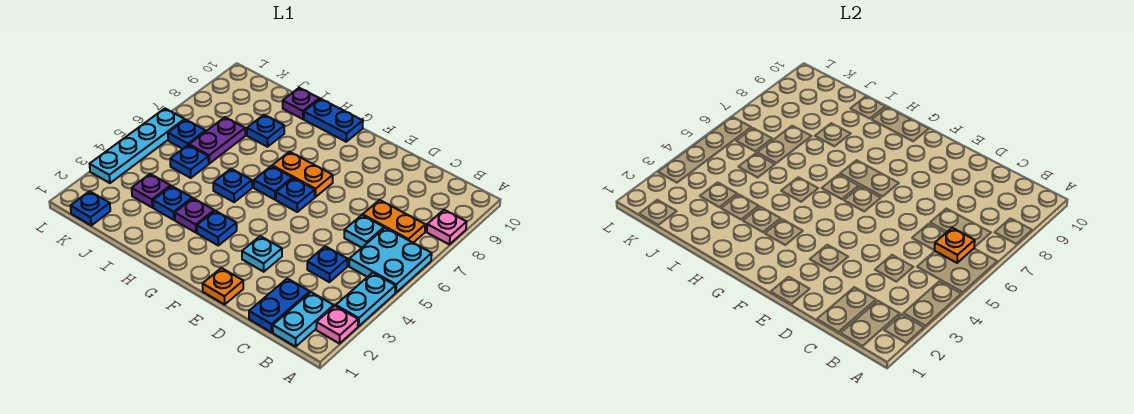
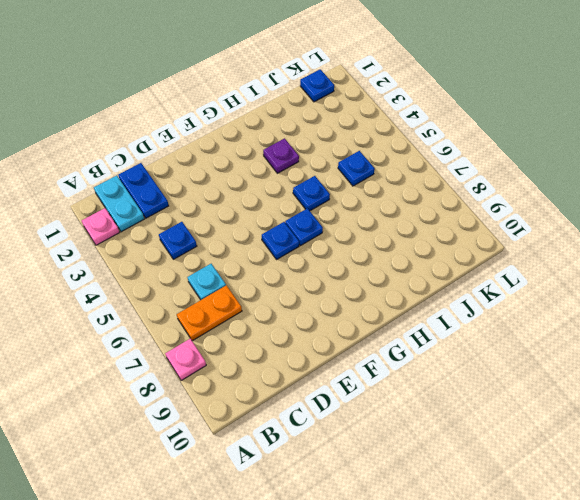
none -> cyan plate A3:A4 level 1
none -> cyan plate A5:B6 level 1
none -> orange plate E1 level 1

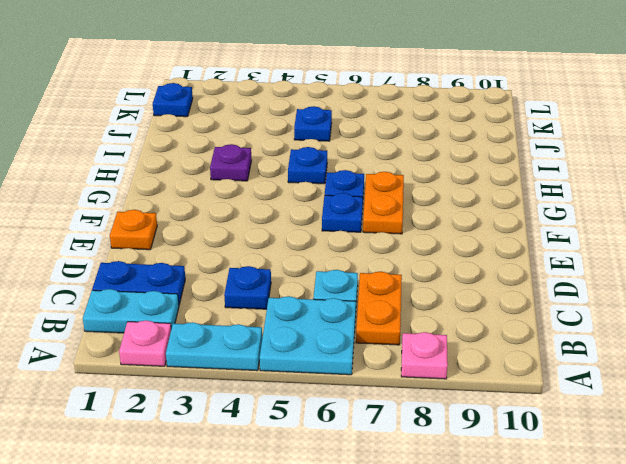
none -> cyan plate E3 level 1
none -> blue plate G3 level 1
none -> blue plate G10:H10 level 1

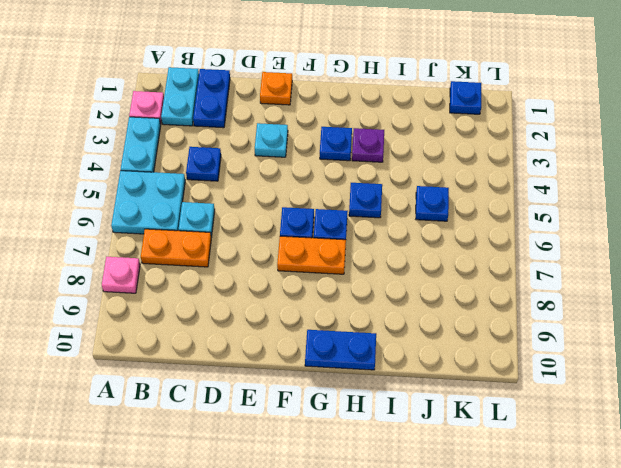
none -> blue plate I3 level 1
none -> blue plate I8 level 1
none -> purple plate I10 level 1

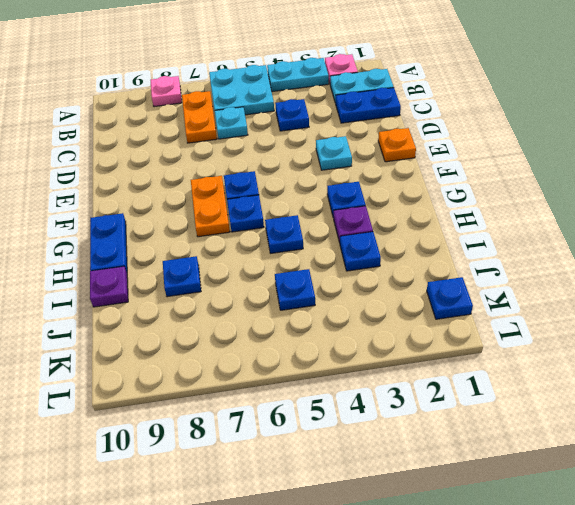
none -> purple plate J3 level 1
none -> purple plate J6:J7 level 1
none -> blue plate K6 level 1

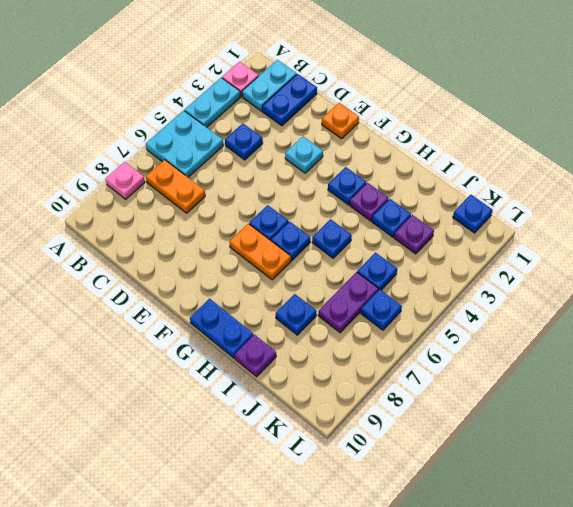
none -> cyan plate C6 level 1
none -> cyan plate L3:L6 level 1
none -> orange plate B6 level 2

